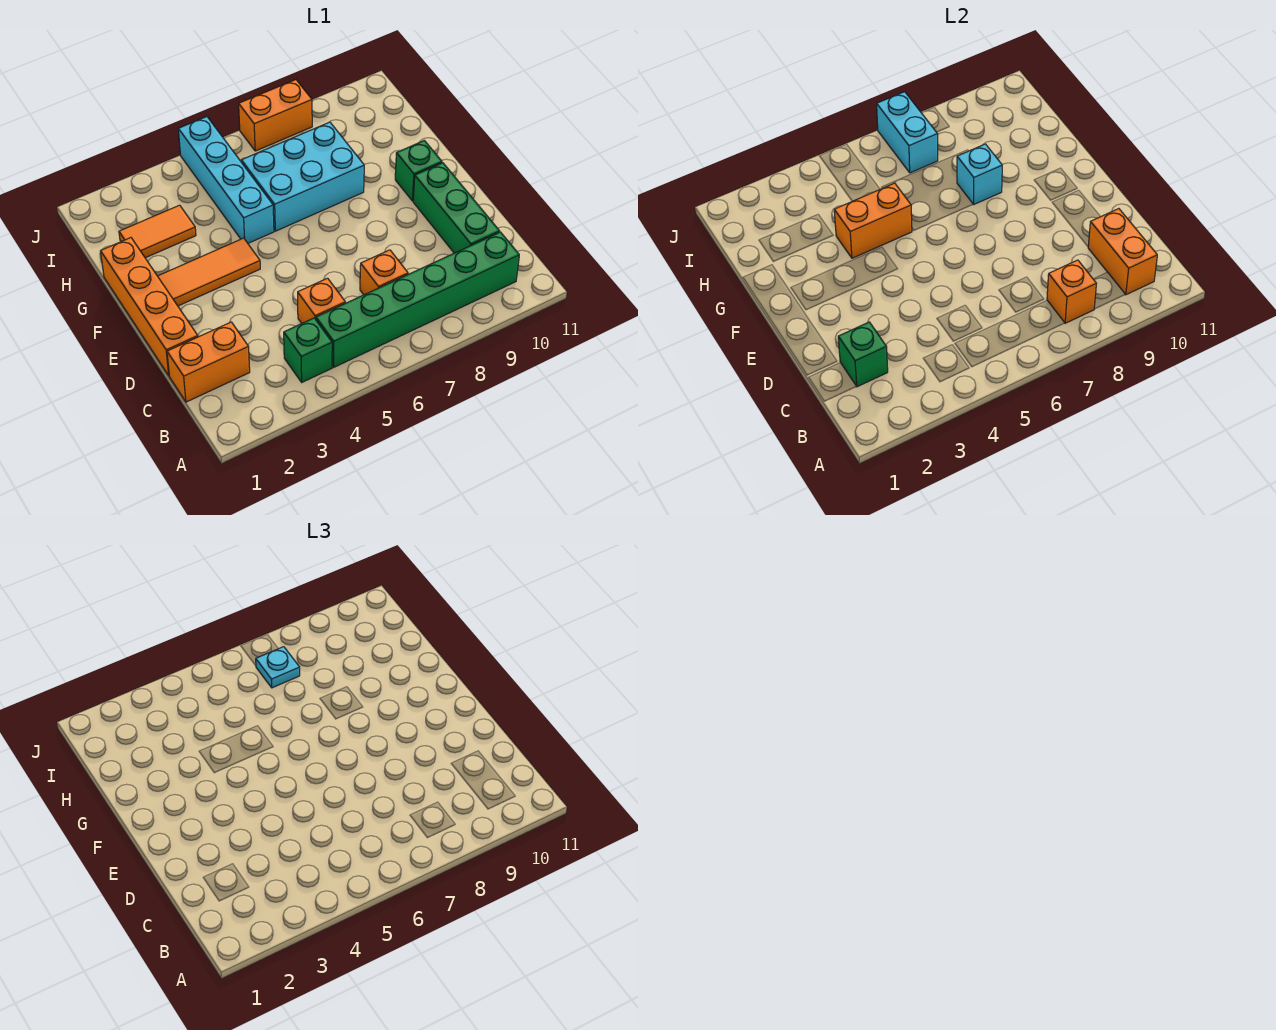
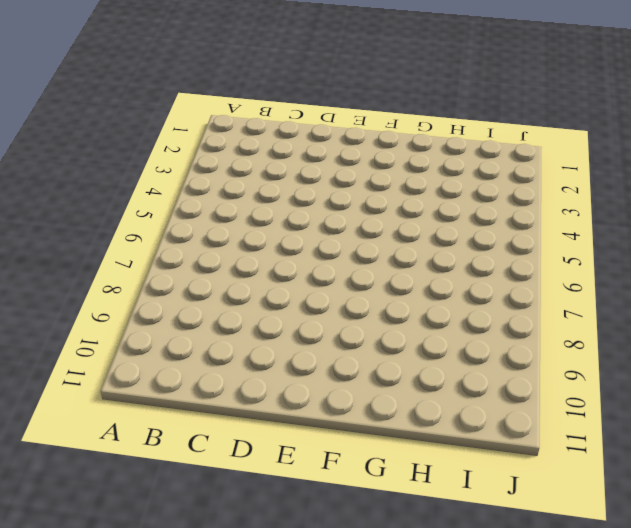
none -> green brick B4 level 1
none -> green brick B5:B10 level 1
none -> orange brick C1:C2 level 1

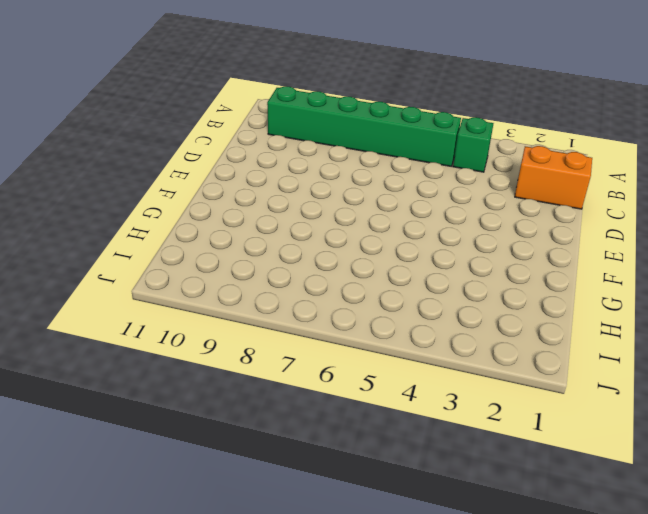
none -> orange brick C5 level 1
none -> orange brick C7 level 1
none -> green brick C10:E10 level 1

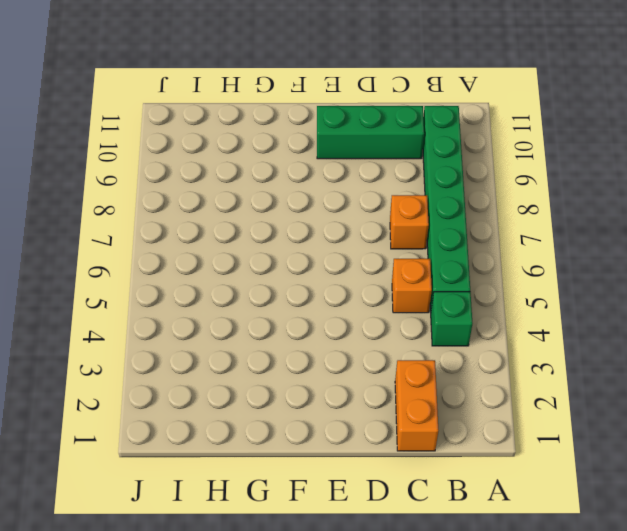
none -> orange brick D1:G1 level 1
none -> orange tile F2:F4 level 1
none -> green brick F10 level 1

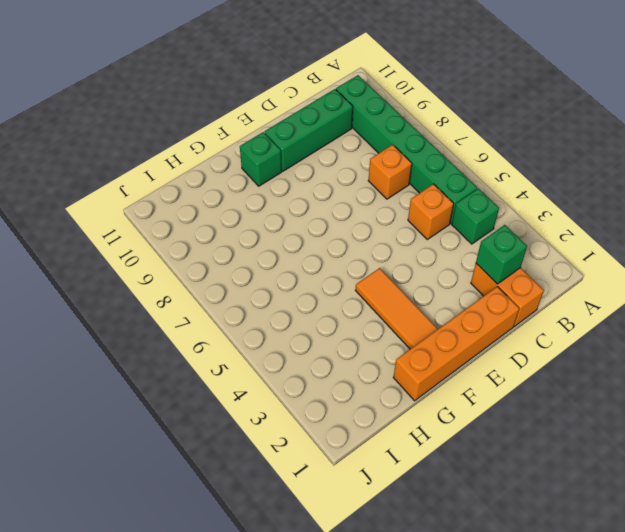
none -> cyan brick G5:J5 level 1
none -> cyan brick G6:H8 level 1
none -> orange tile H2:H3 level 1

